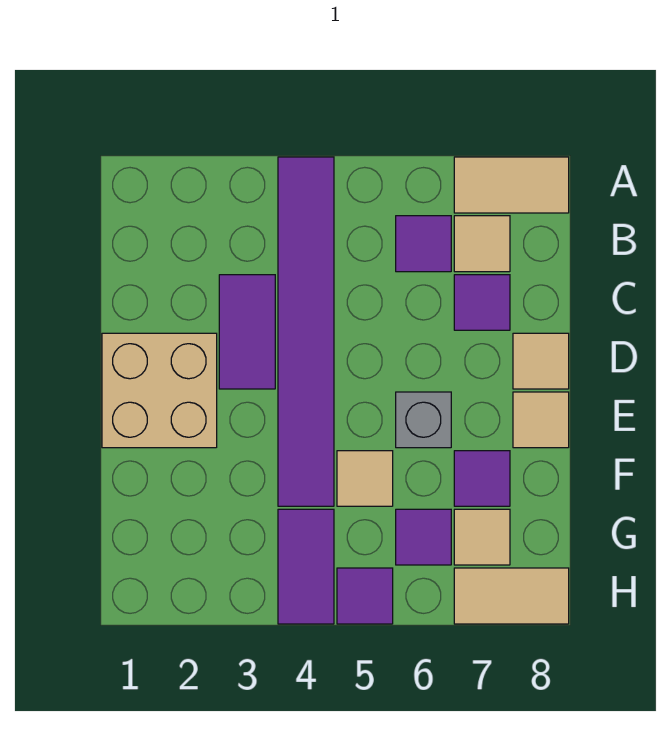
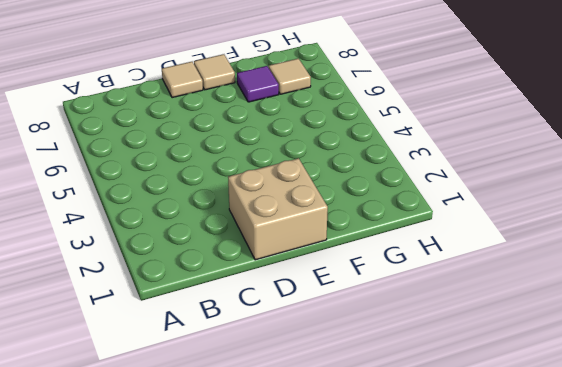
none -> purple tile A4:F4 level 1
none -> tan tile A7:A8 level 1
none -> purple tile B6 level 1

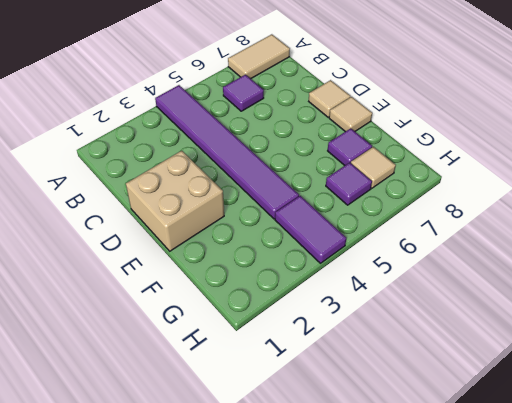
none -> tan tile B7 level 1
none -> purple tile C3:D3 level 1
none -> purple tile C7 level 1

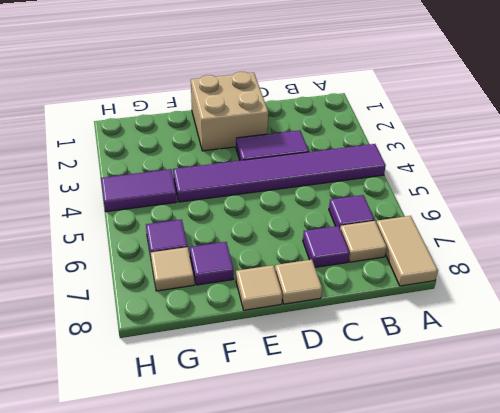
none -> grey brick E6 level 1
none -> tan tile F5 level 1
none -> purple tile H5 level 1

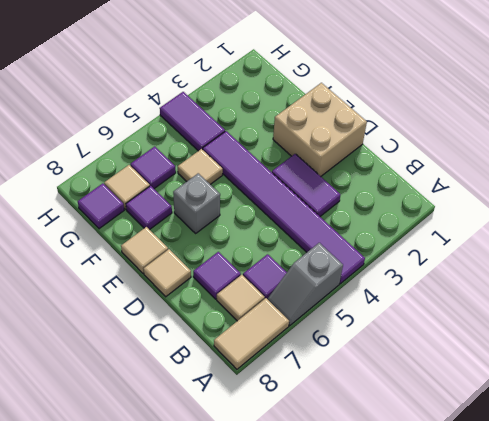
grey slope A5:A6 level 1 top 5 -> none
purple tile G8 level 1 -> purple tile H5 level 1
none -> tan tile H7:H8 level 1

